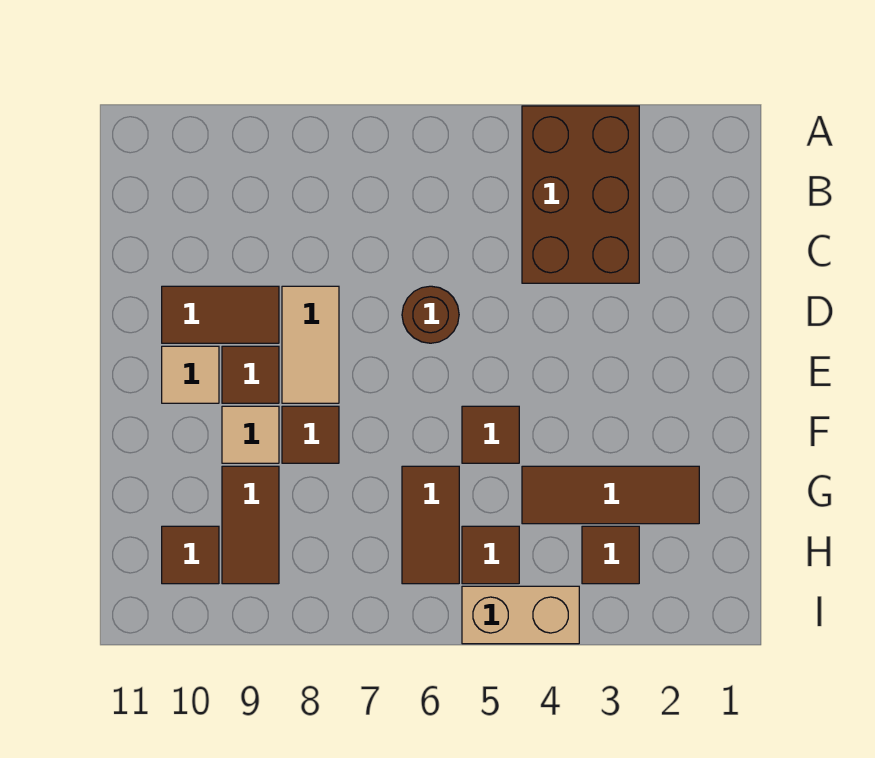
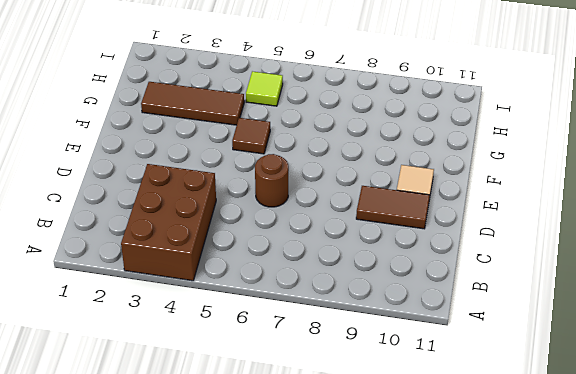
lime tile H5 level 1 -> brown tile H5 level 1
none -> tan tile D8:E8 level 1
none -> brown tile E9 level 1
none -> brown tile F8 level 1

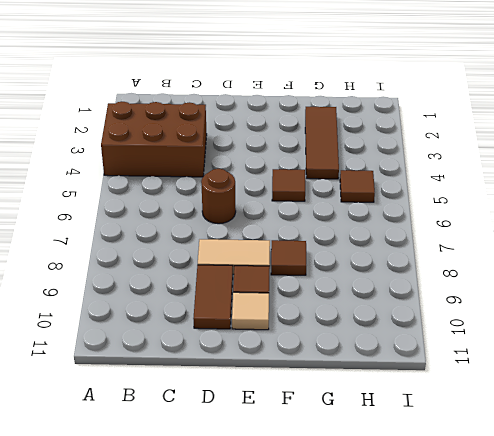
none -> tan tile F9 level 1
none -> brown tile G6:H6 level 1
none -> brown tile G9:H9 level 1

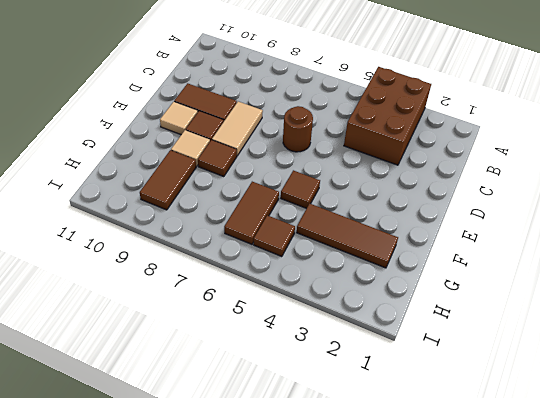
none -> brown tile H3 level 1
none -> brown tile H10 level 1
none -> tan brick I4:I5 level 1

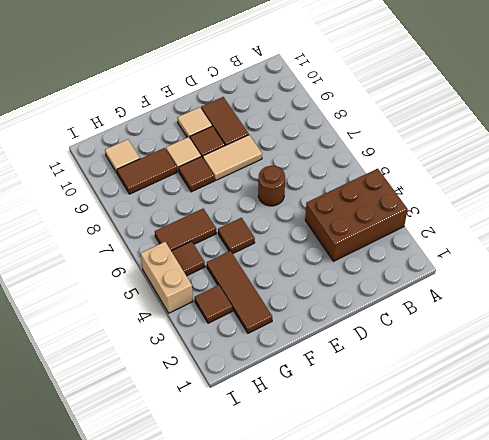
tan tile H10 level 1 -> brown tile H10 level 1

